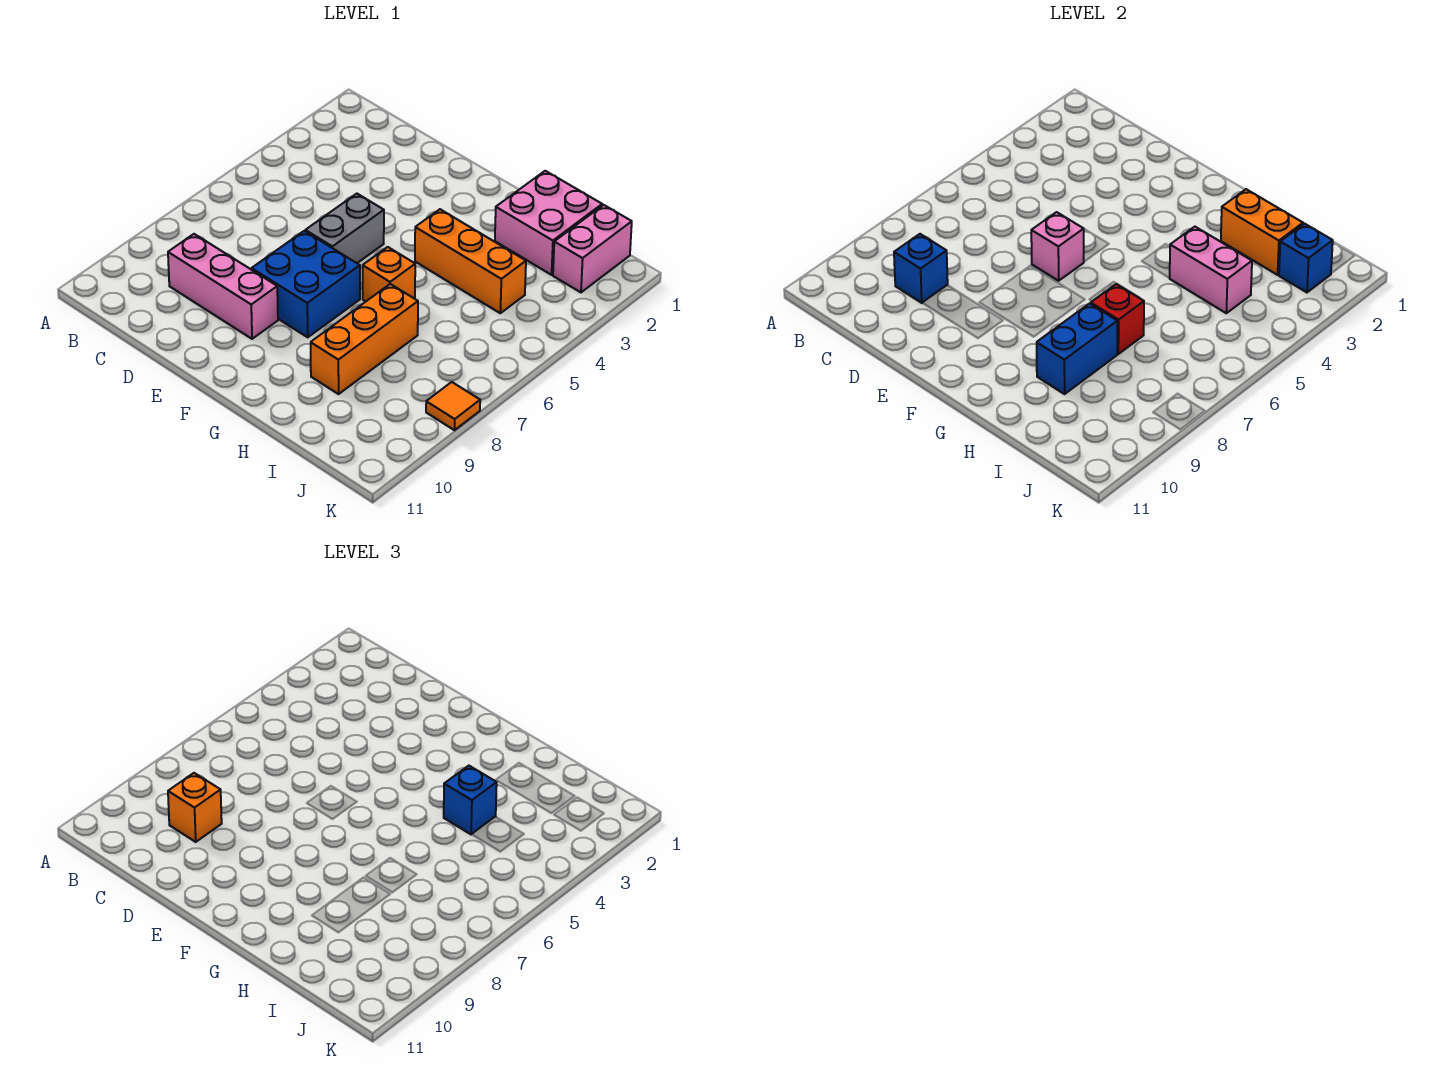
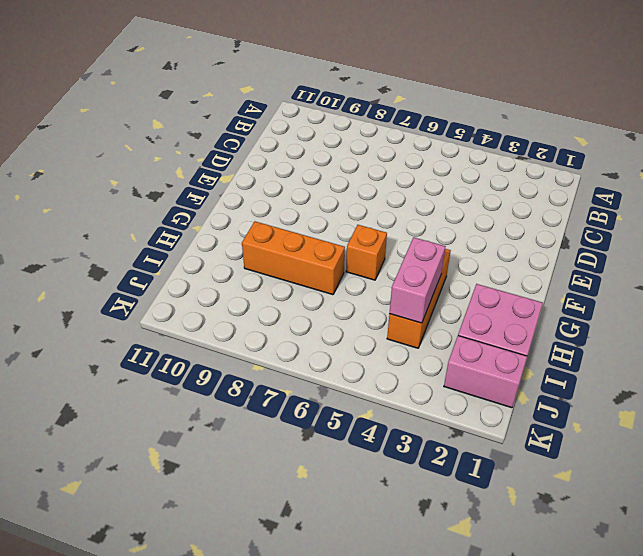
none -> pink brick C9:E9 level 1
none -> grey brick E5:E6 level 1
none -> blue brick E7:F8 level 1

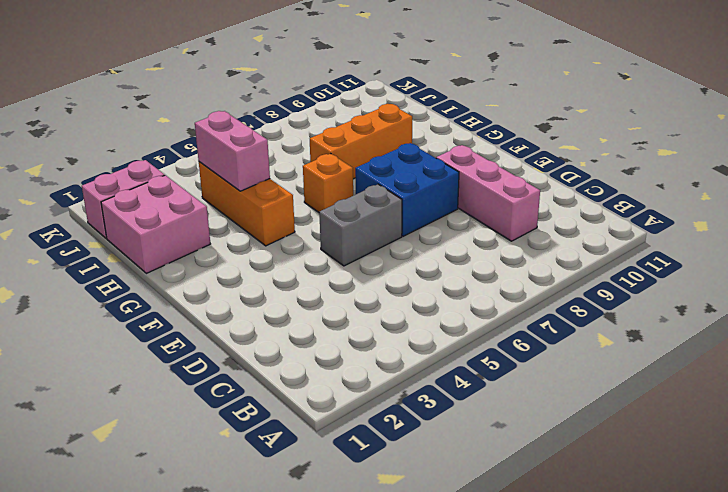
none -> orange tile K8 level 1
none -> blue brick C9 level 2
none -> pink brick E6 level 2

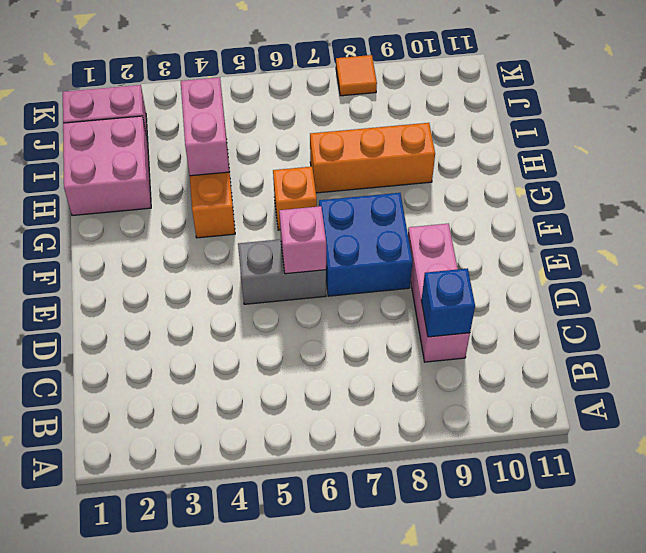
none -> orange brick H2:I2 level 2
none -> red brick H7 level 2
none -> blue brick H8:H9 level 2

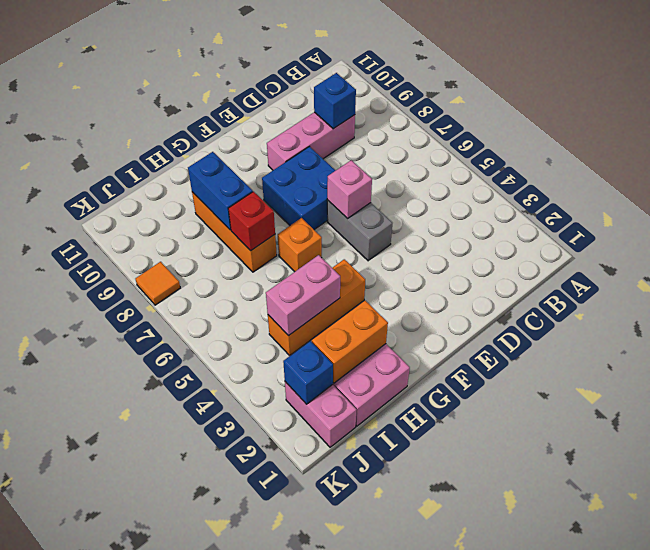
none -> orange brick C9 level 3
none -> blue brick H4 level 3

